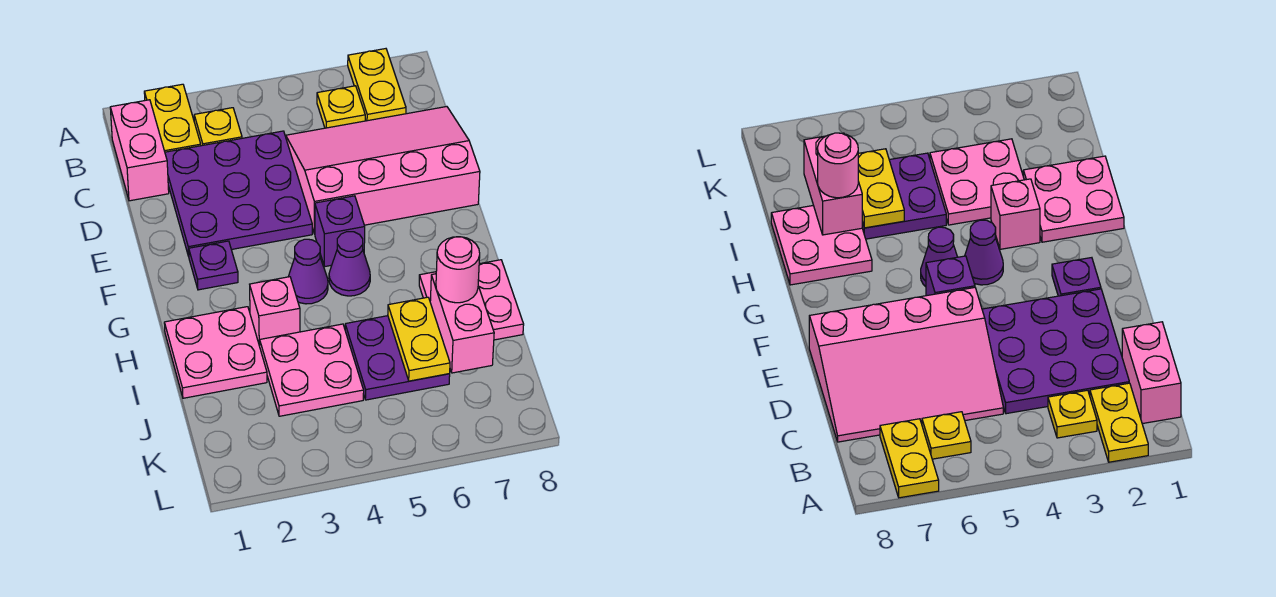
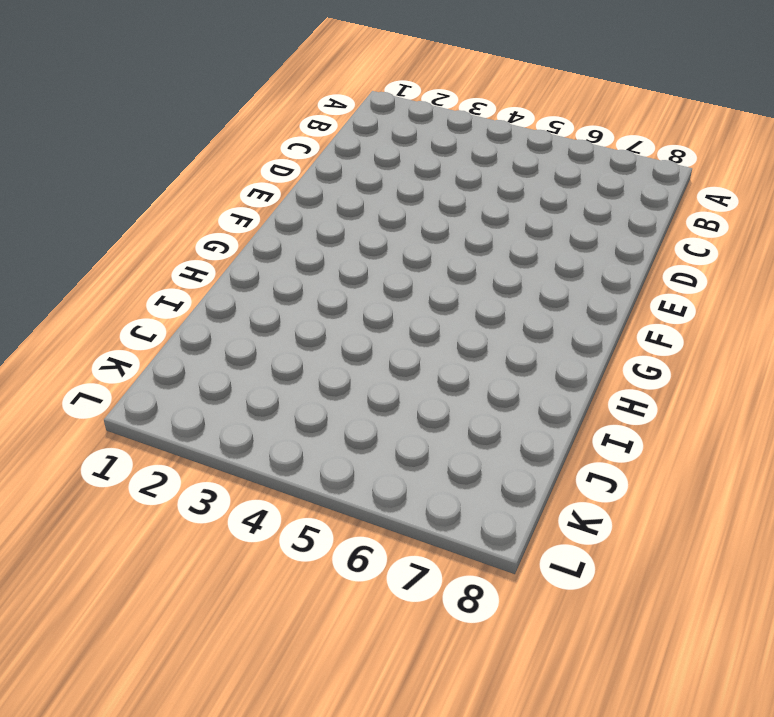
none -> yellow plate A2:B2 level 1
none -> yellow plate A7:B7 level 1
none -> pink brick B1:C1 level 1

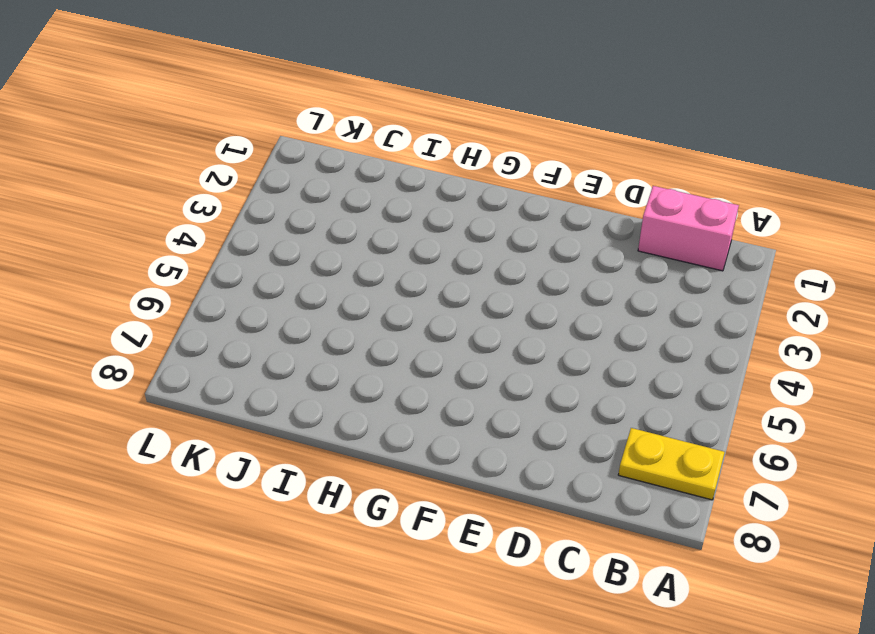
none -> yellow plate A2:B2 level 1
none -> yellow plate B3 level 1
none -> yellow plate B6 level 1

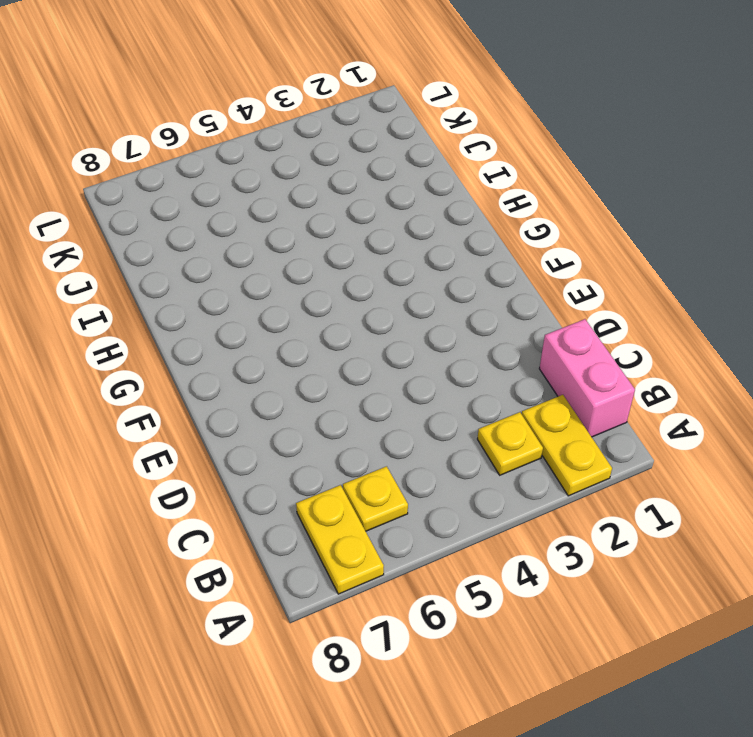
none -> purple plate C2:E4 level 1
none -> pink slope C5:E8 level 1 top E
none -> purple plate F2 level 1

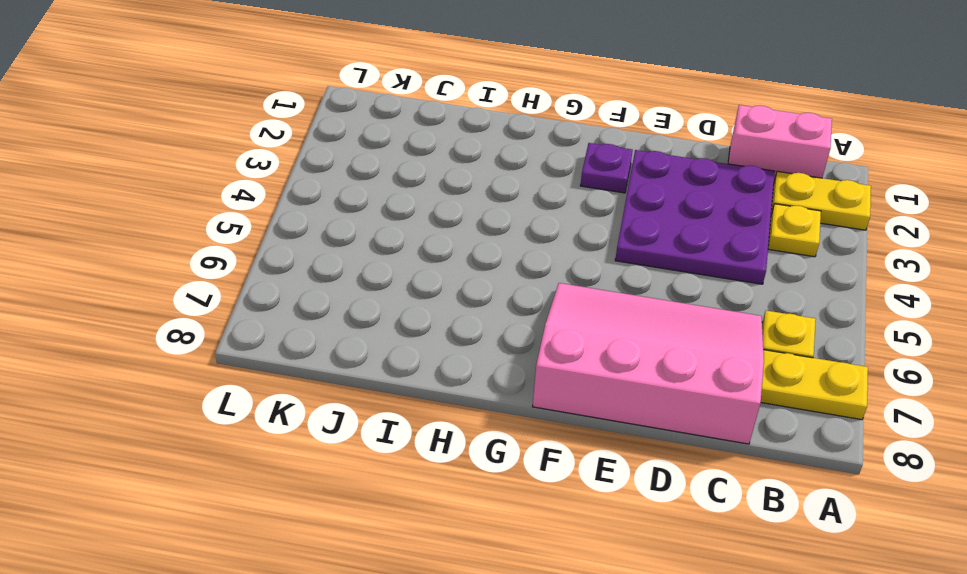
pink slope C6:F8 level 1 top 8 -> pink slope C5:E8 level 1 top E
none -> purple brick F5 level 1
none -> purple cone G4 level 1
none -> purple cone G5 level 1

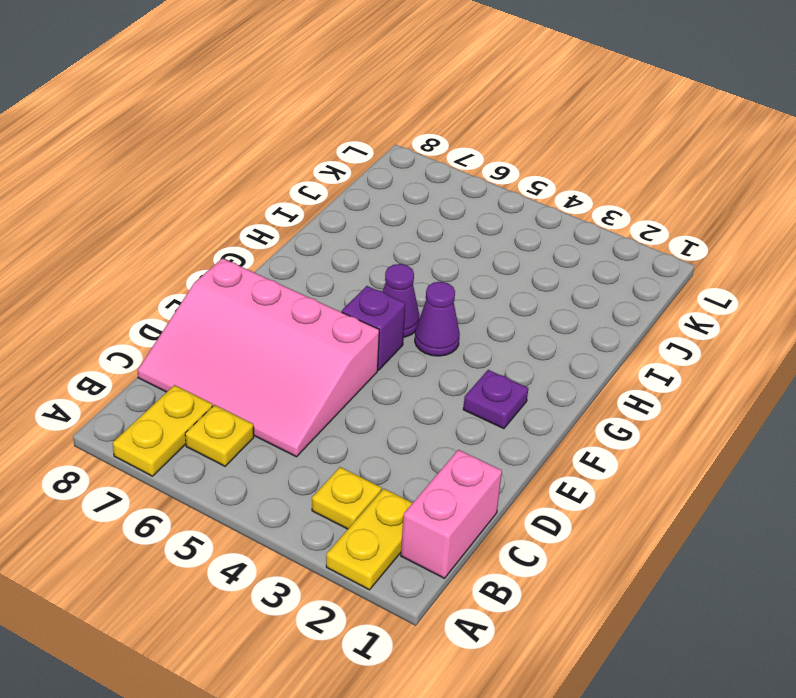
none -> purple plate C2:E4 level 1
none -> pink plate H1:I2 level 1
none -> pink brick H3 level 1

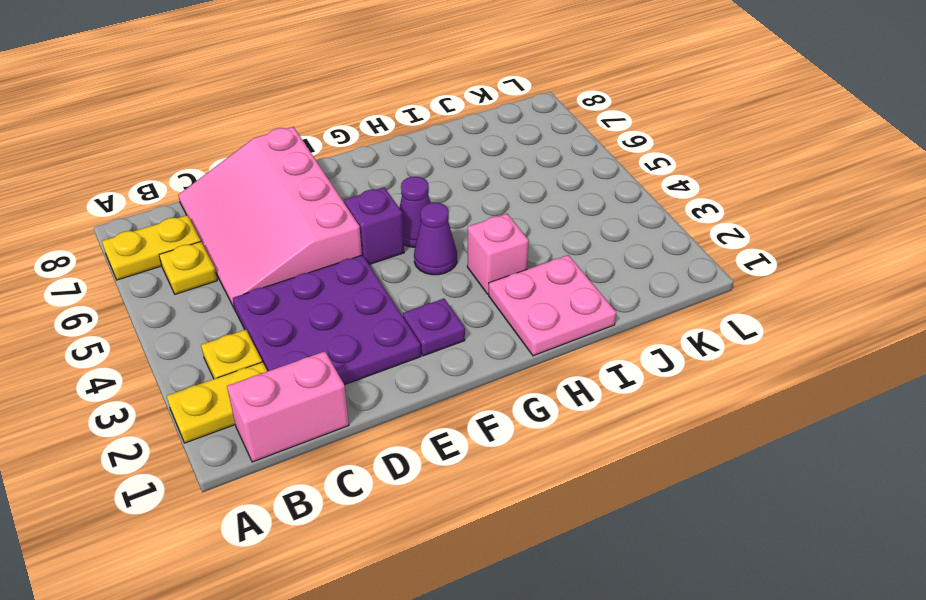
none -> pink plate H7:I8 level 1
none -> pink plate I3:J4 level 1
none -> purple plate I5:J6 level 1

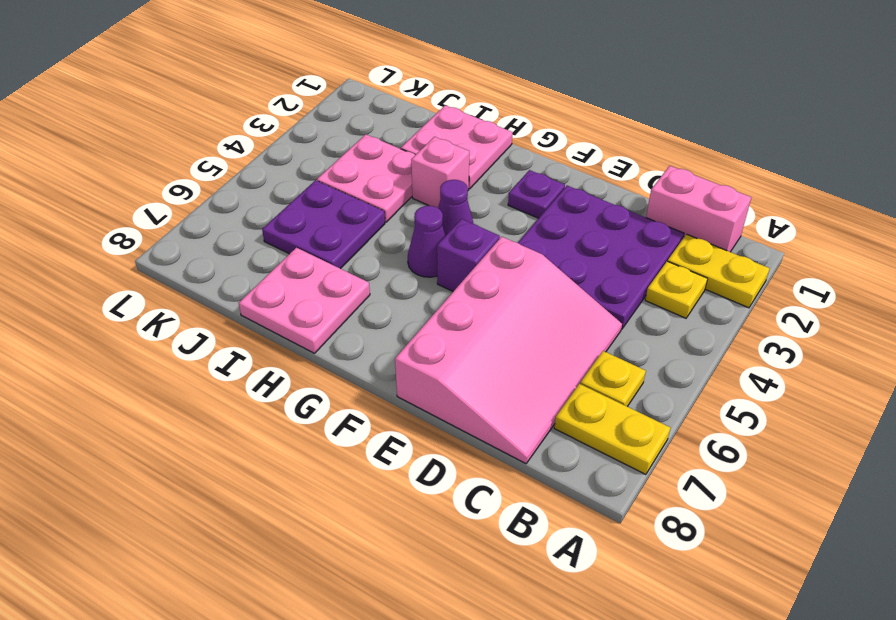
none -> yellow plate I6:J6 level 2
none -> pink brick I7:J7 level 2
none -> pink round brick I7 level 3

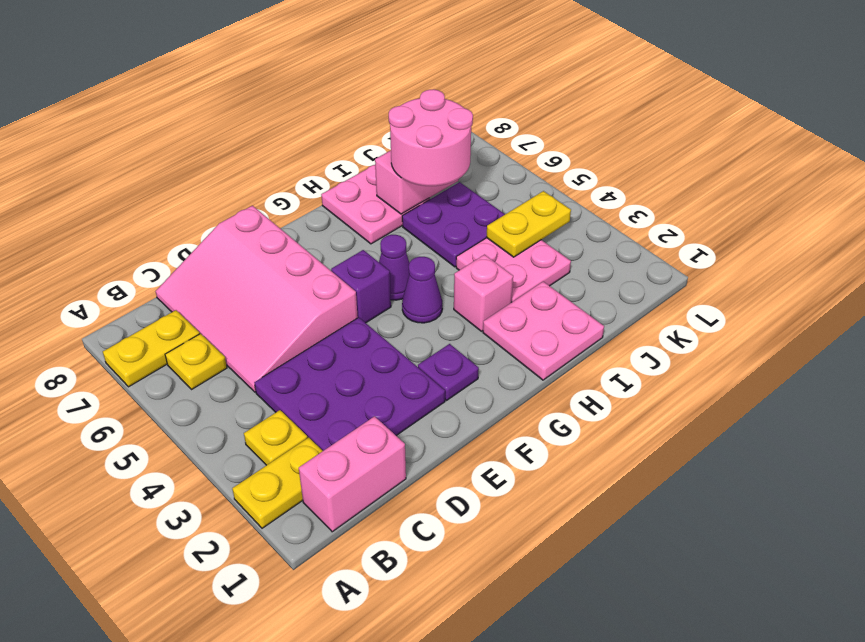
pink round brick I6:J7 level 3 -> pink round brick I7 level 3
yellow plate J4:K4 level 2 -> yellow plate I6:J6 level 2

